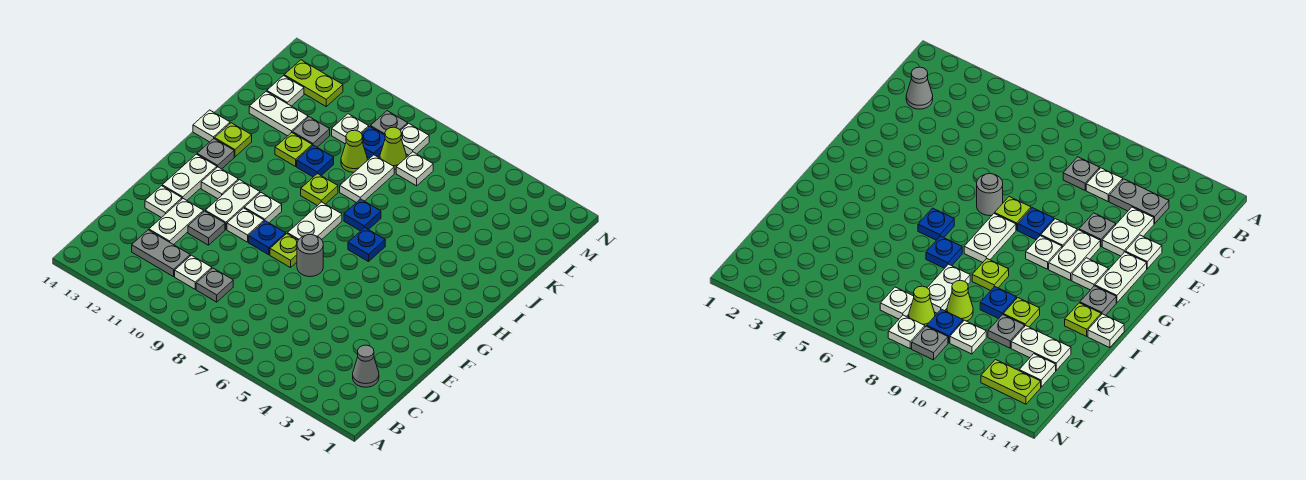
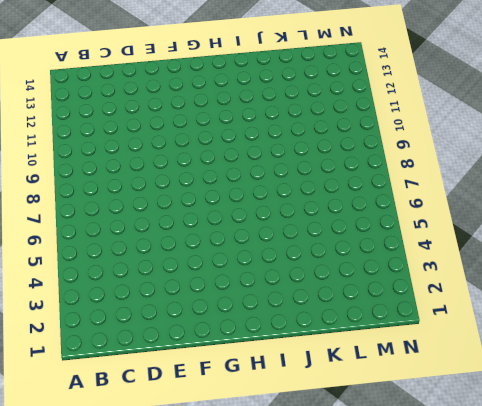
none -> grey cone C2 level 1
none -> grey plate C9 level 1
none -> white plate C10 level 1
none -> grey plate C11:C12 level 1

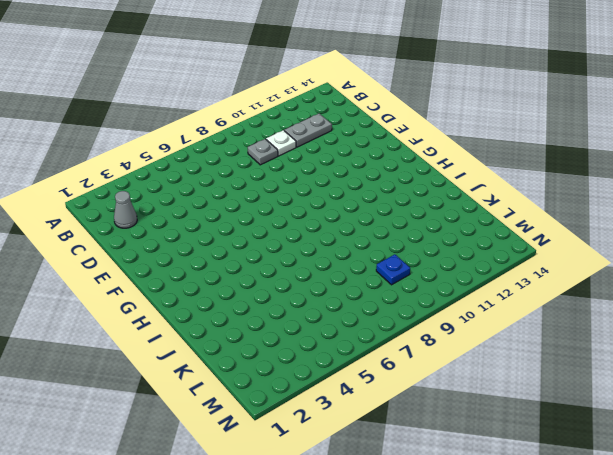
none -> white plate D12:E12 level 1
none -> grey plate E11 level 1
none -> white plate E13 level 1
none -> grey round brick F7 level 1

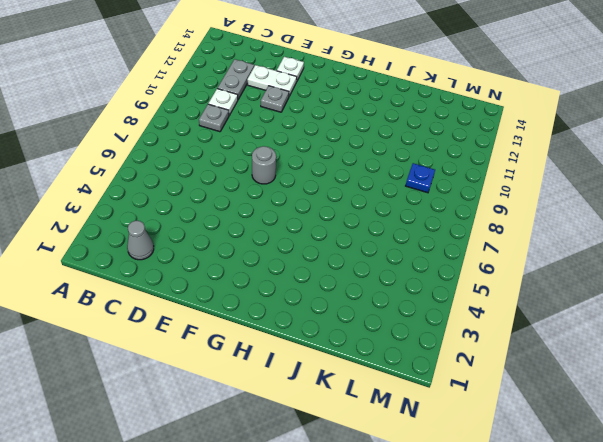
none -> lime plate F8 level 1
none -> blue plate F9 level 1
none -> white plate F10 level 1
none -> white plate F11:G11 level 1

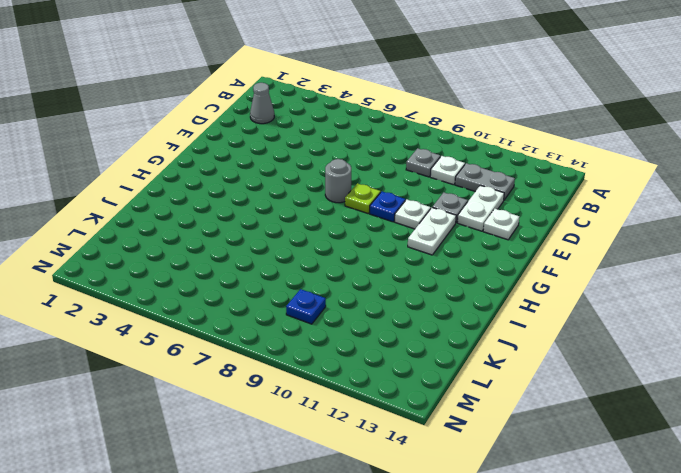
none -> white plate F13:G13 level 1
none -> white plate G8:H8 level 1
none -> white plate G10 level 1
none -> white plate G12 level 1

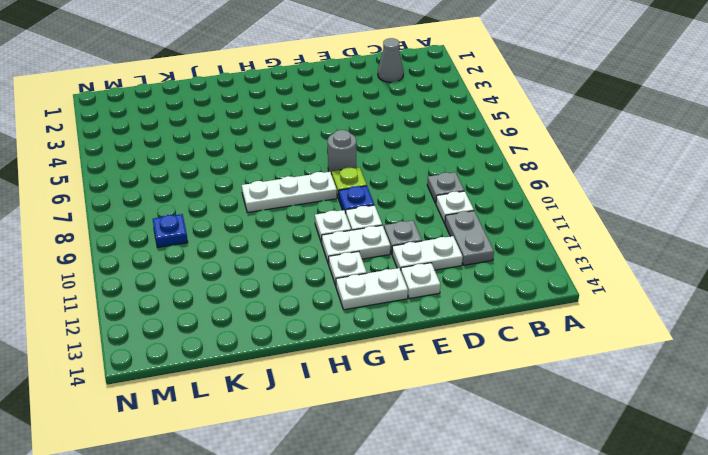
white plate G8:I8 level 1 -> white plate G8:H8 level 1
none -> blue plate H6 level 1
none -> grey plate H13 level 1
none -> blue plate I7 level 1
none -> lime plate I9 level 1

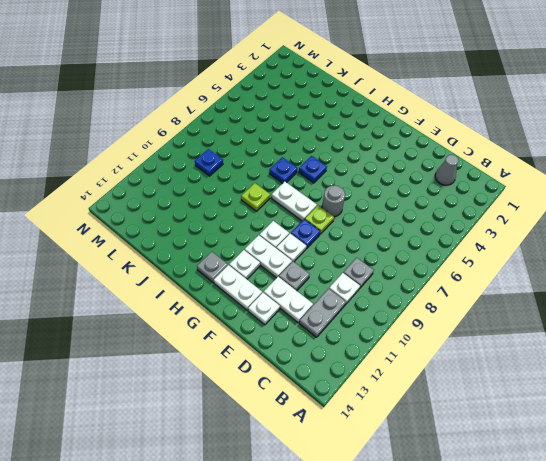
none -> lime plate I13 level 1
none -> white plate I14 level 1
none -> white plate J8:K8 level 1
none -> blue plate J10 level 1

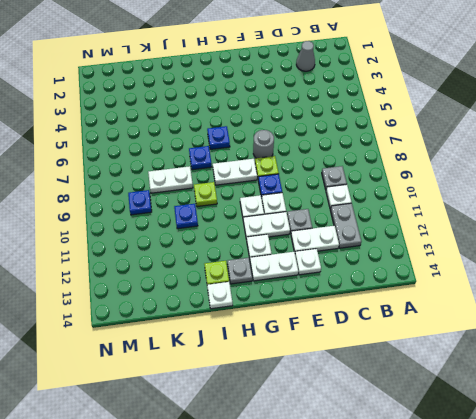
none -> lime plate J11 level 1
none -> lime cone K9 level 1
none -> grey plate K11 level 1
none -> white plate K12:K13 level 1

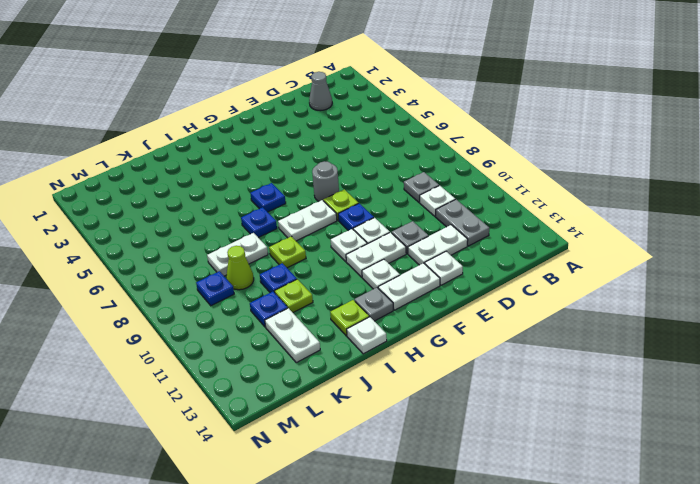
blue plate K11 level 1 -> grey plate K11 level 1
none -> white plate L7 level 1
none -> lime cone L8 level 1
none -> white plate L10 level 1
none -> white plate L13 level 1

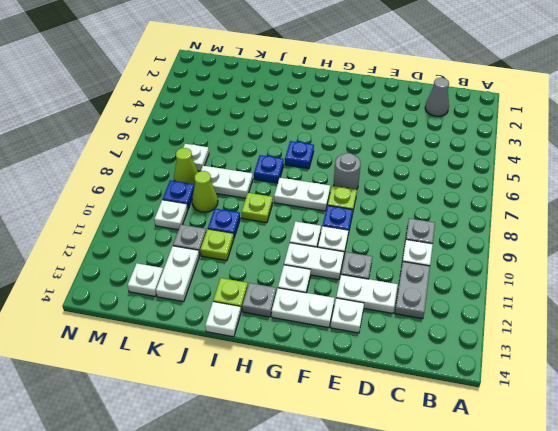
none -> white plate M8 level 1
none -> grey plate M9 level 1
none -> lime plate M12:M13 level 1

